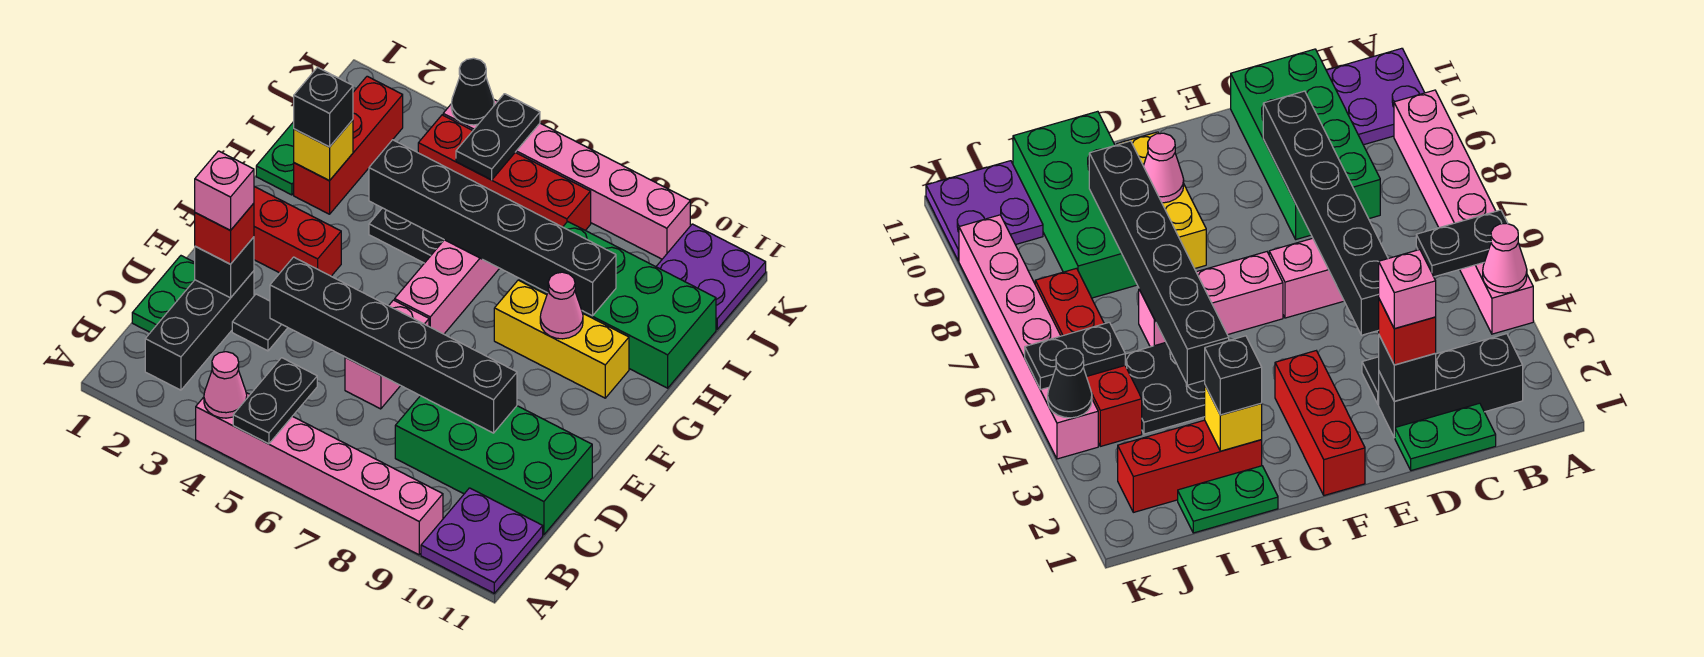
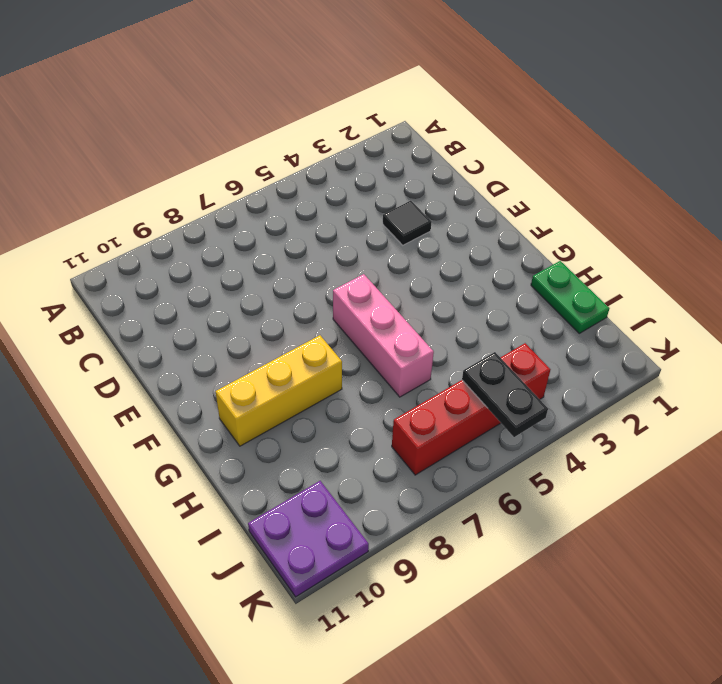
none -> pink brick A4:A9 level 1
none -> purple plate A10:B11 level 1
none -> black brick B2:D2 level 1

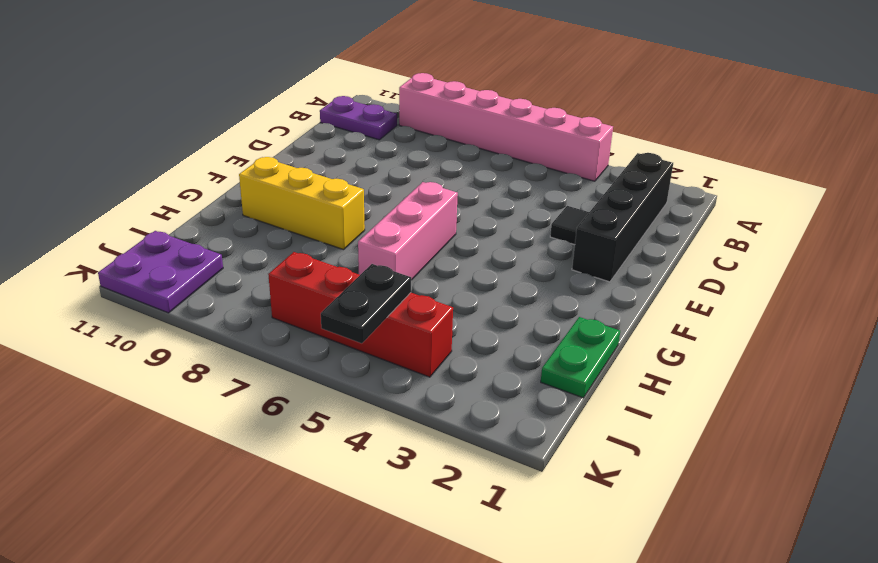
black brick B2:E2 level 1 -> black brick B2:D2 level 1
purple plate B10:B11 level 1 -> purple plate A10:B11 level 1
none -> green plate C1:D1 level 1
none -> green brick C8:D11 level 1
none -> pink brick D6:E6 level 1

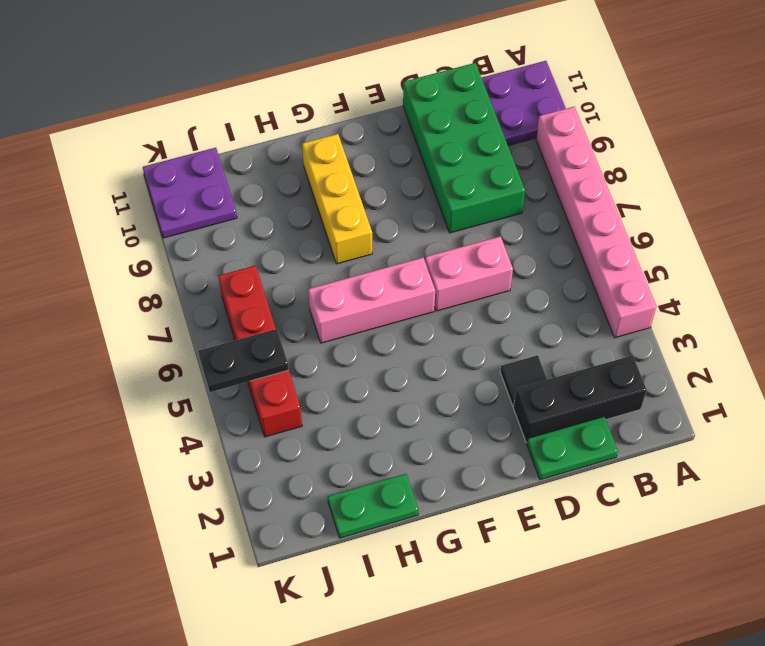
none -> red brick F1:F3 level 1
none -> red brick H2:J2 level 1
none -> black plate H4:I5 level 1

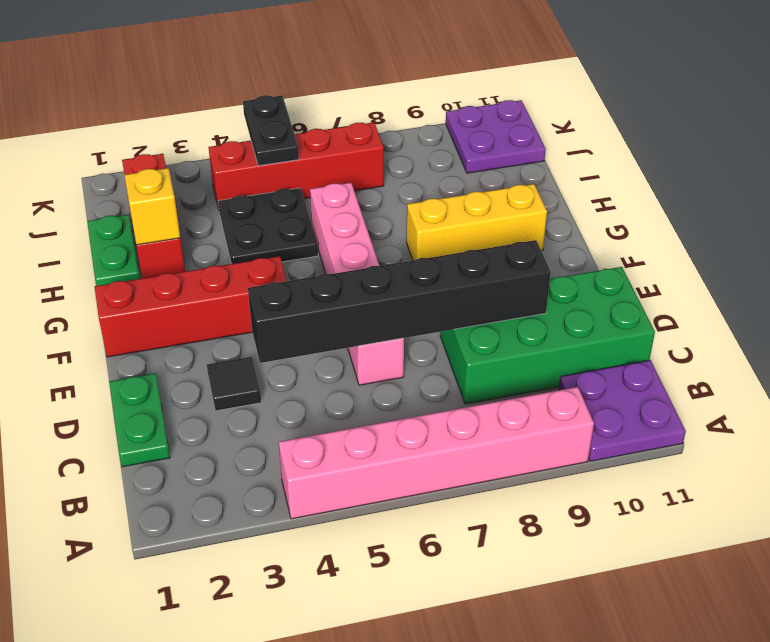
red brick F1:F4 level 1 -> red brick F1:F3 level 1
none -> black brick B2:D2 level 1
none -> green brick H8:I11 level 1
none -> pink brick K4:K9 level 1

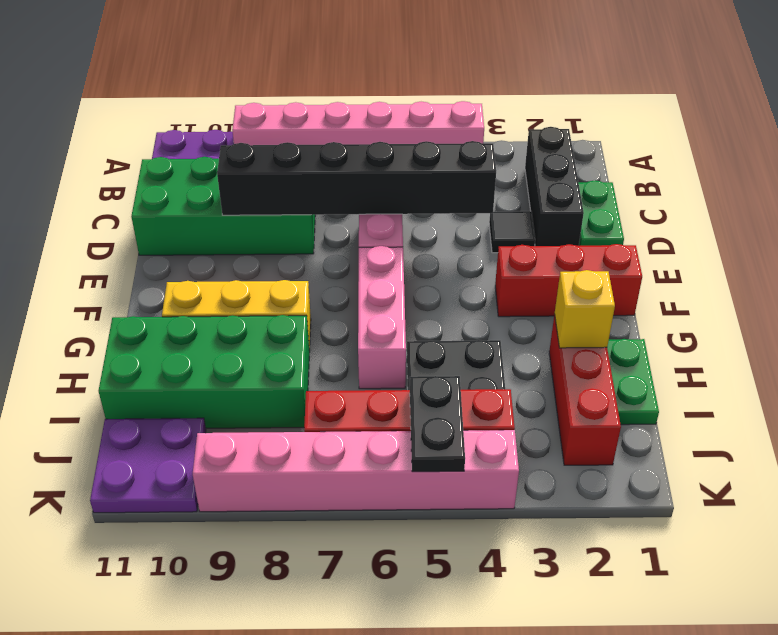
none -> pink cone A4 level 2
none -> black plate A5:B5 level 2
none -> black brick D2 level 2

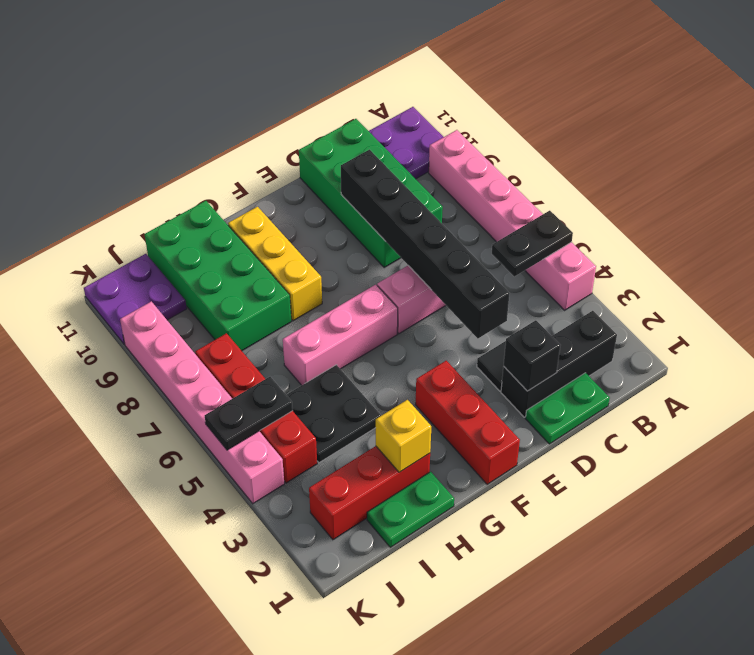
none -> pink cone A4 level 2
none -> pink cone G9 level 2
none -> black brick H4:H9 level 2

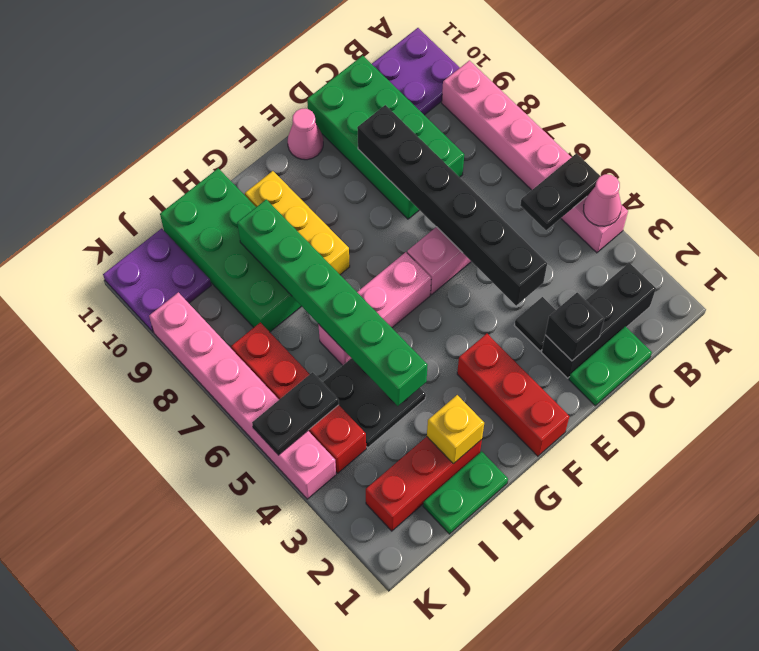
pink cone E11 level 1 -> pink cone G9 level 2
green brick H4:H9 level 2 -> black brick H4:H9 level 2
none -> black cone K4 level 2
none -> red brick D2 level 3
none -> black brick H2 level 3

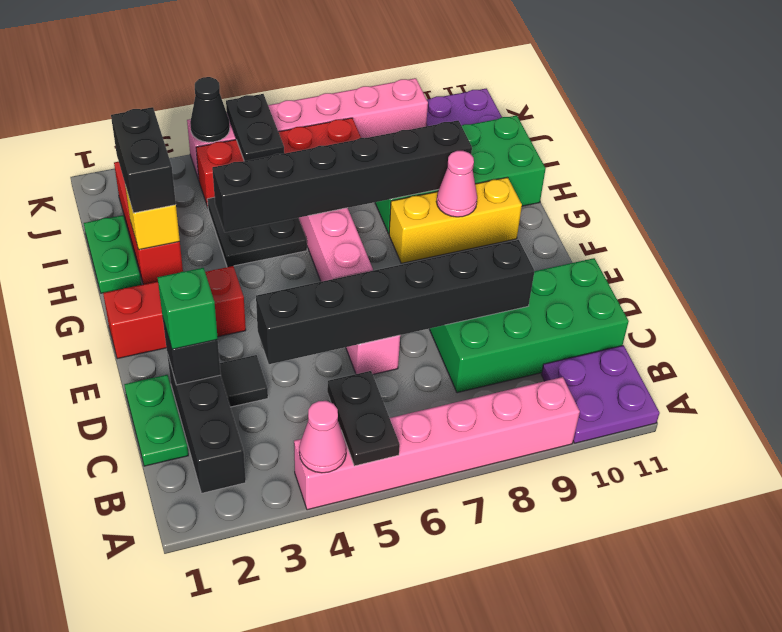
green brick D2 level 3 -> red brick D2 level 3
black brick H2:I2 level 3 -> black brick H2 level 3
none -> pink brick D2 level 4

